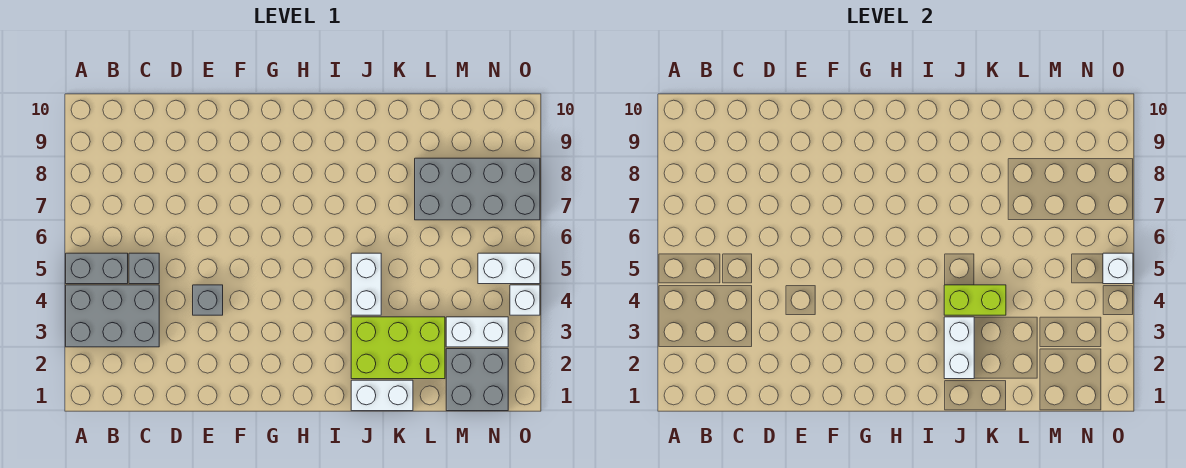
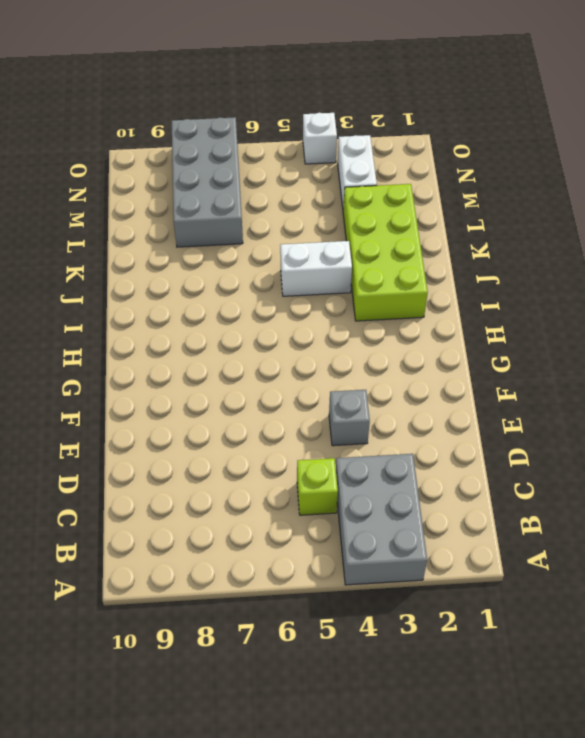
lime brick C5 level 1 -> grey brick C5 level 1
lime brick I2:L3 level 1 -> lime brick J2:L3 level 1
none -> grey brick A5:B5 level 1
none -> white brick J1:K1 level 1
none -> grey brick M1:N2 level 1

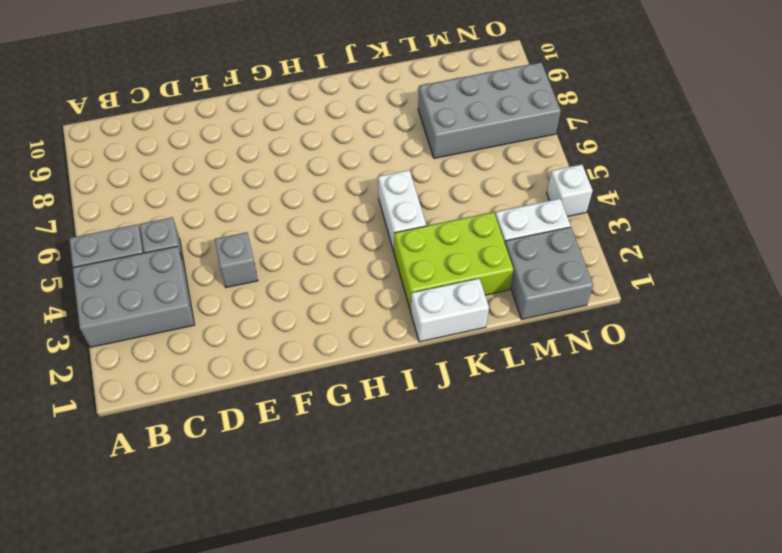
none -> white brick N5:O5 level 1
none -> white brick J2:J3 level 2
none -> lime brick J4:K4 level 2

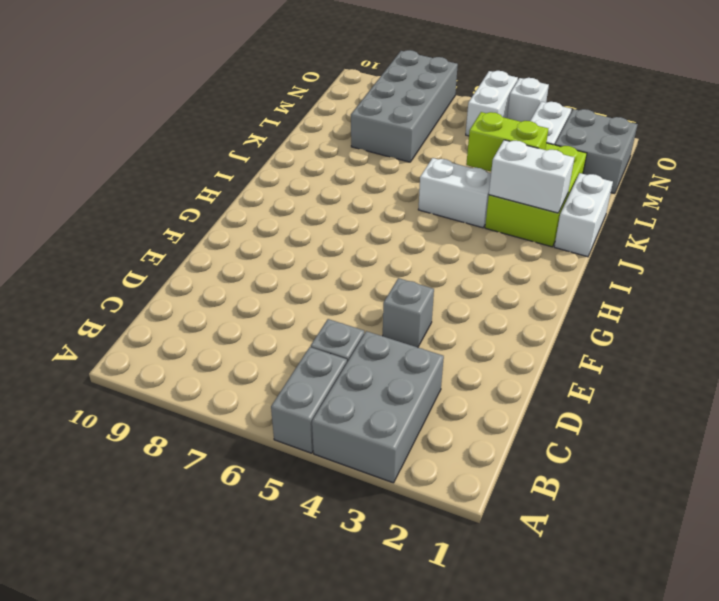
lime brick K3:K4 level 2 -> lime brick J4:K4 level 2
none -> white brick O5 level 2

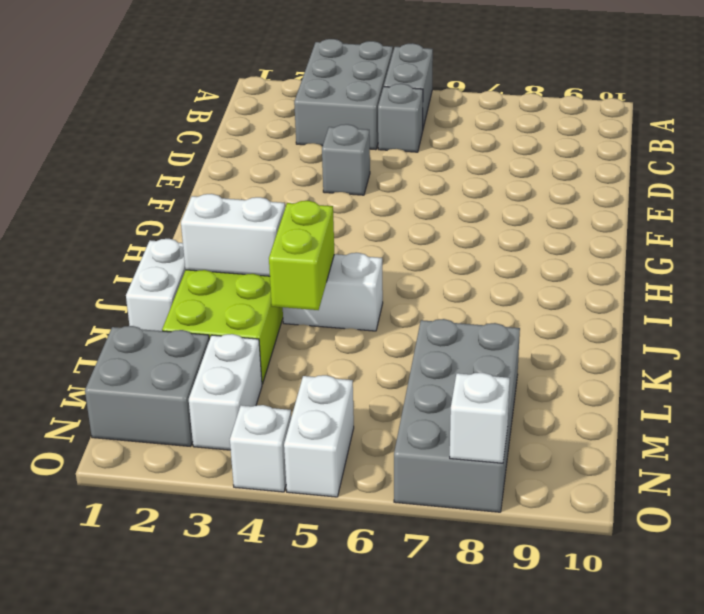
white brick O8 level 2 -> white brick O5 level 2

